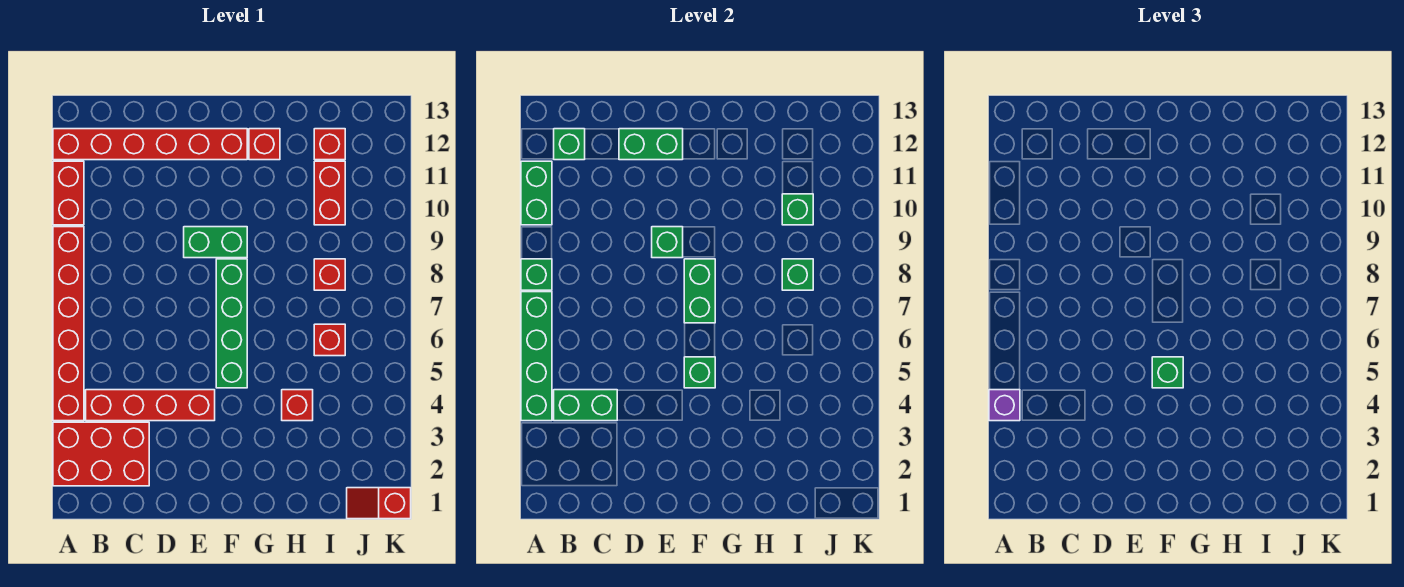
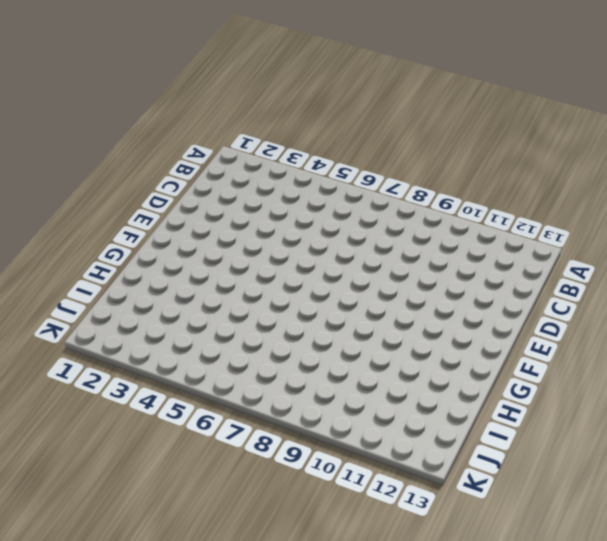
none -> red brick A2:C3 level 1
none -> red brick A4:A9 level 1
none -> red brick A10:A11 level 1

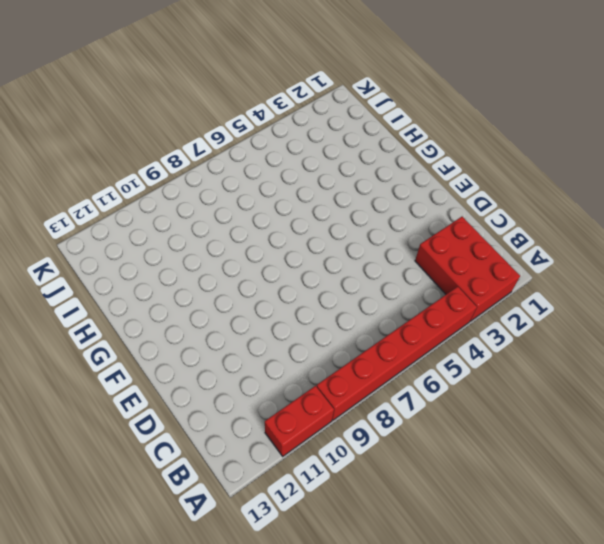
none -> red brick A12:F12 level 1
none -> red brick B4:E4 level 1
none -> green brick E9:F9 level 1

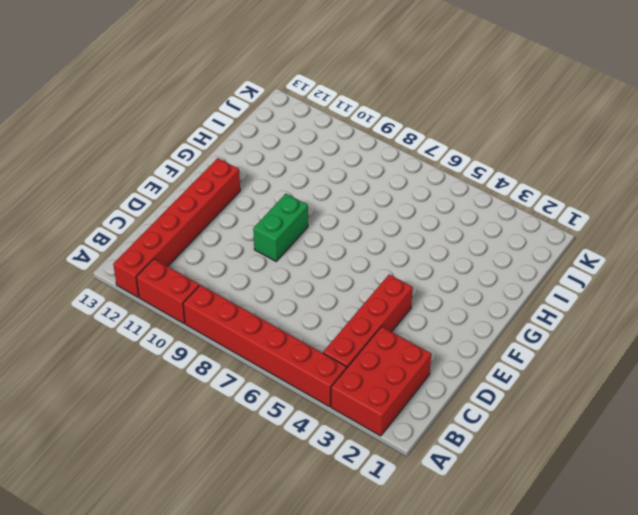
none -> green brick F5:F8 level 1
none -> red brick G12 level 1
none -> red brick H4 level 1

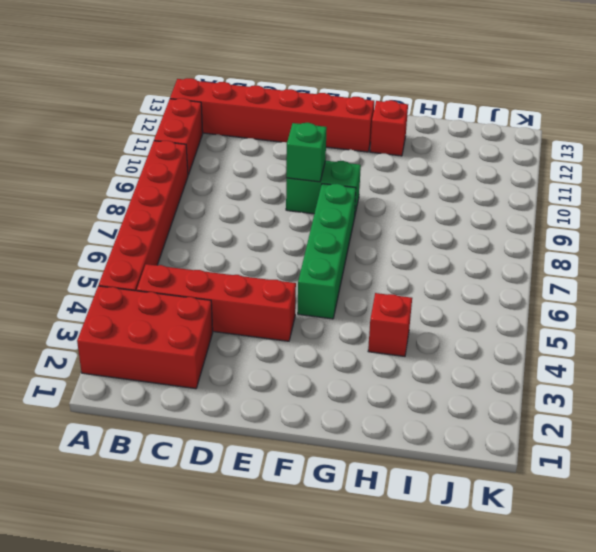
none -> red brick I6 level 1
none -> red brick I8 level 1
none -> red brick I10:I11 level 1

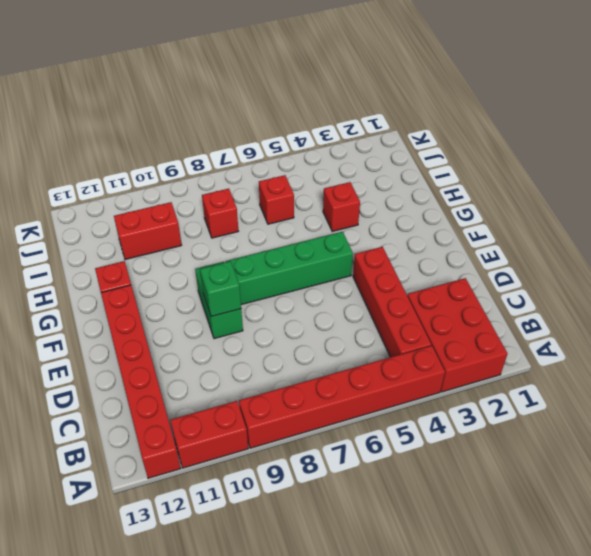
none -> red brick I12 level 1
none -> red slope J1:K1 level 1 top K
none -> green brick A4:A7 level 2

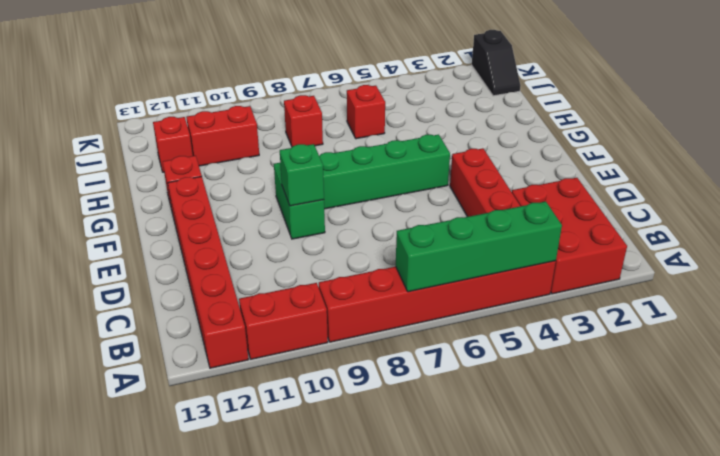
black slope J1:K1 level 1 top K -> red slope J1:K1 level 1 top K
none -> red brick H4 level 1
none -> green brick A8 level 2
none -> green brick A10:A11 level 2

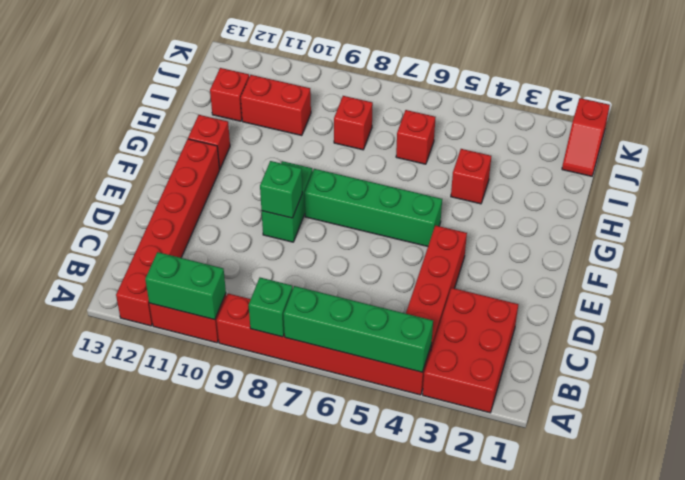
none -> green brick B4:C4 level 2
none -> green brick B12 level 2
none -> green brick D12:E12 level 2

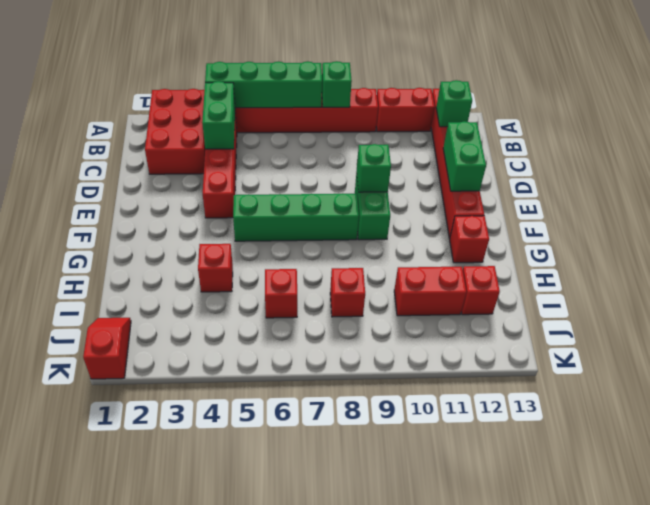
none -> green brick A10:A11 level 2
none -> green brick F5 level 2
none -> green brick F7:F8 level 2

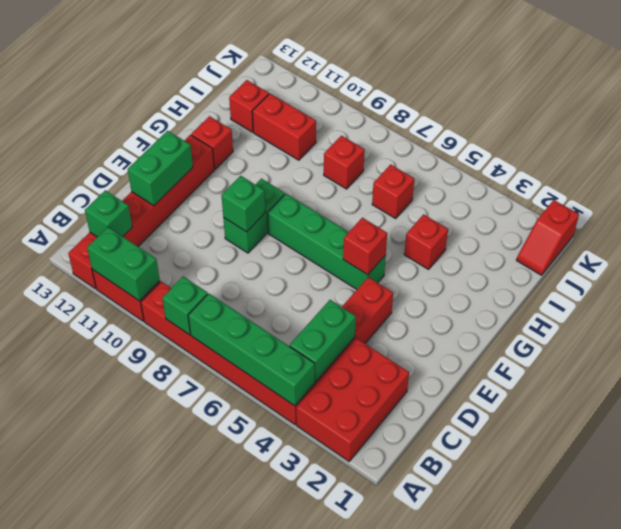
red brick F5 level 2 -> green brick F5 level 2
none -> green brick F7:F8 level 2
none -> green brick I8 level 2
none -> green brick I10 level 2

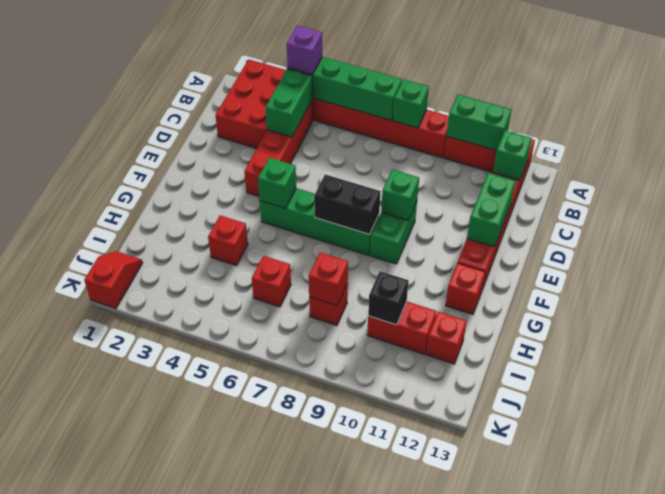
black brick F7:F8 level 2 -> green brick F7:F8 level 2
red brick I8 level 2 -> green brick I8 level 2
black brick I10 level 2 -> green brick I10 level 2
none -> green brick F5 level 3

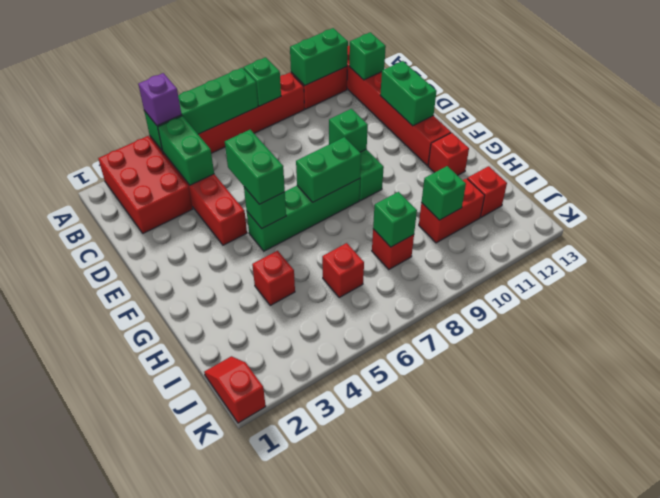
green brick E5:F5 level 3 -> green brick F5 level 3

